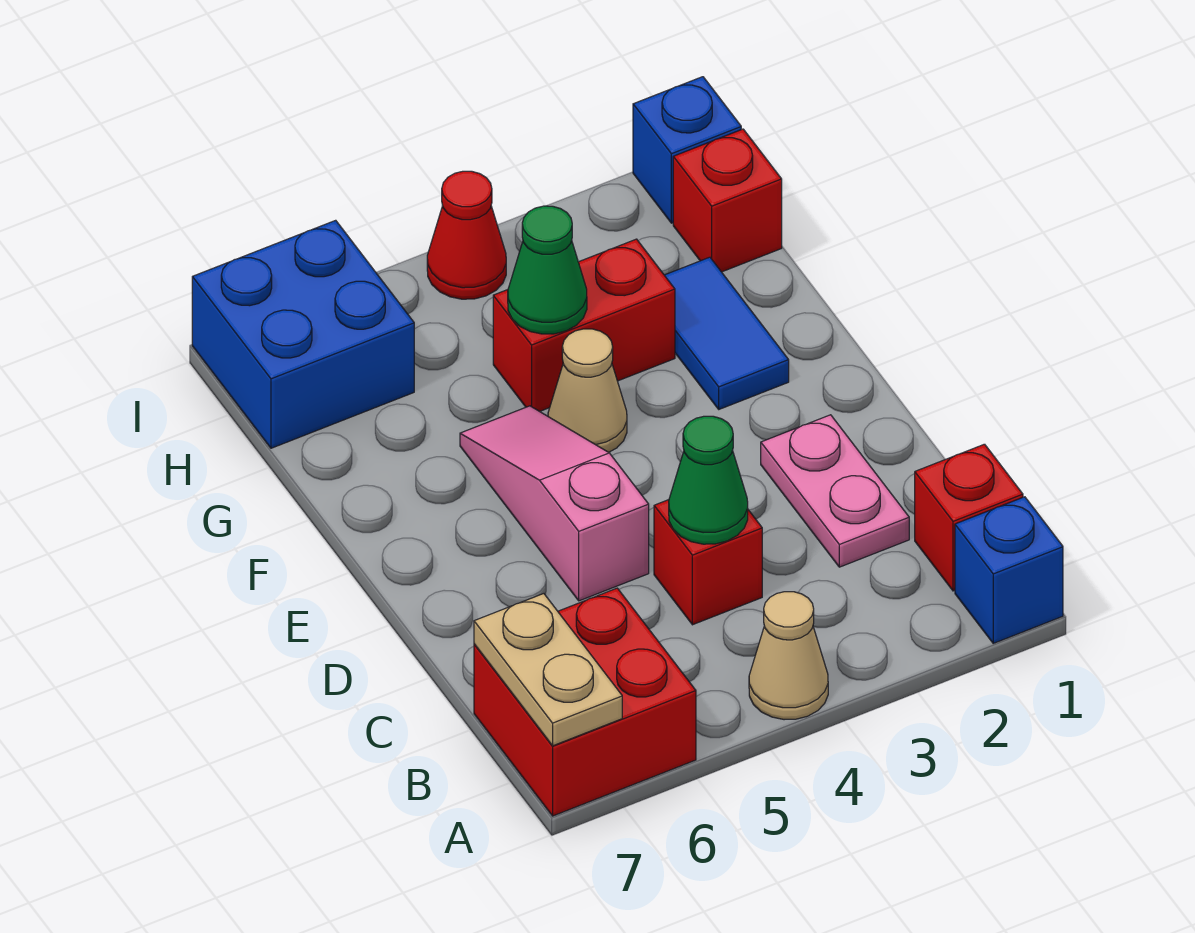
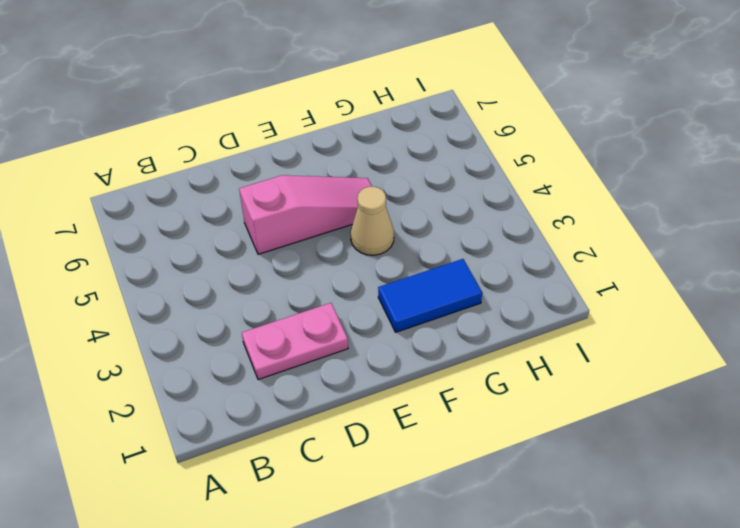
none -> blue brick A1 level 1
none -> tan cone A4 level 1
none -> red brick A6:B7 level 1

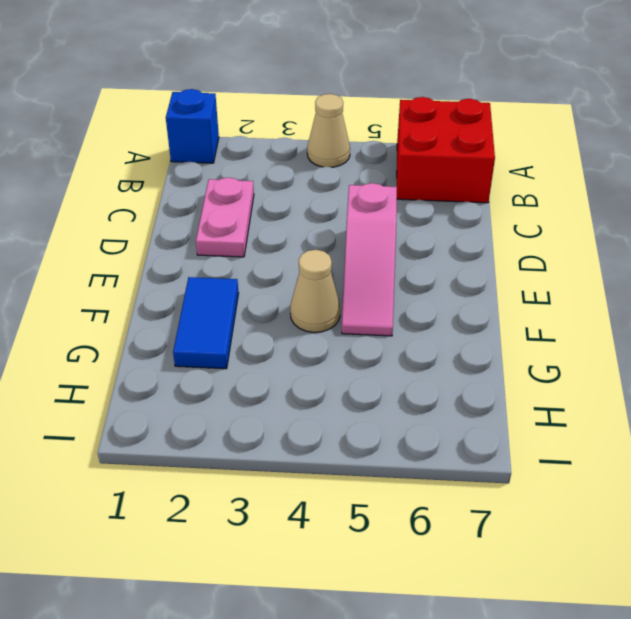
none -> red brick B1 level 1
none -> red brick C4 level 1
none -> red brick G3:G4 level 1

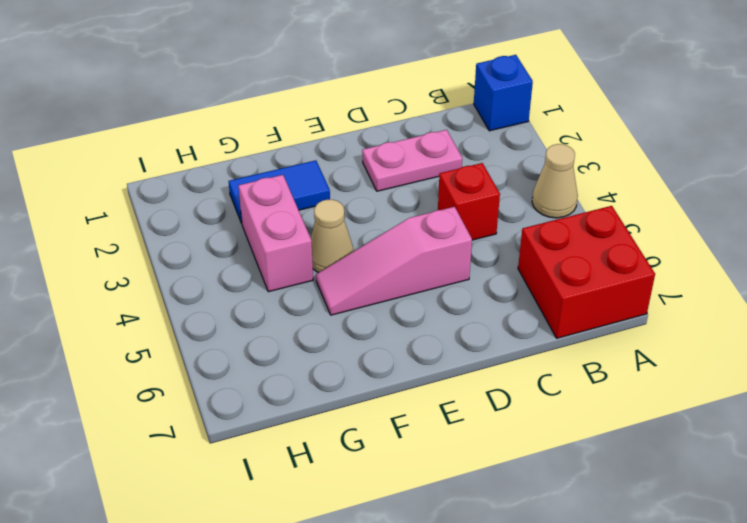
pink brick G3:G4 level 1 -> red brick G3:G4 level 1
none -> red brick B1 level 1
none -> red brick H1 level 1
none -> blue brick H6:I7 level 1

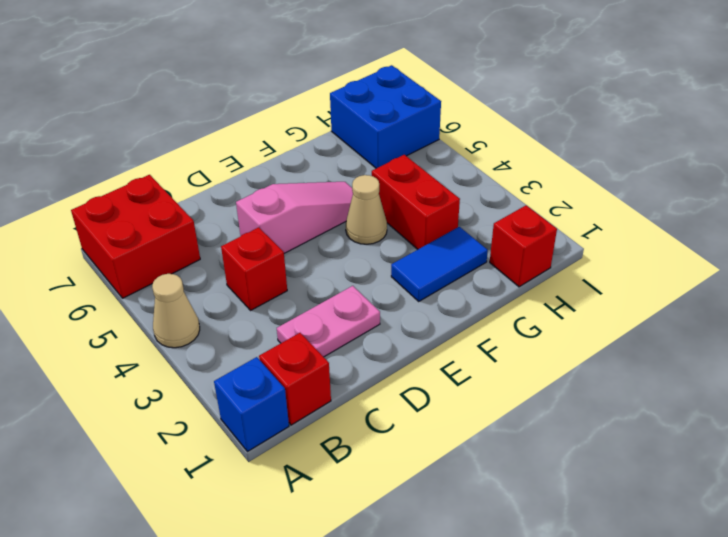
none -> blue brick I1 level 1
none -> red cone I4 level 1
none -> tan plate A7:B7 level 2

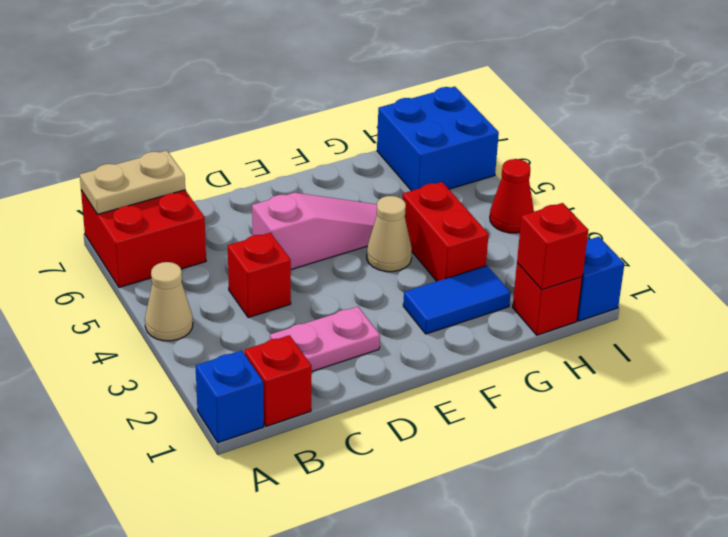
red brick H1 level 2 -> none
none -> green cone C4 level 2
none -> green cone G4 level 2

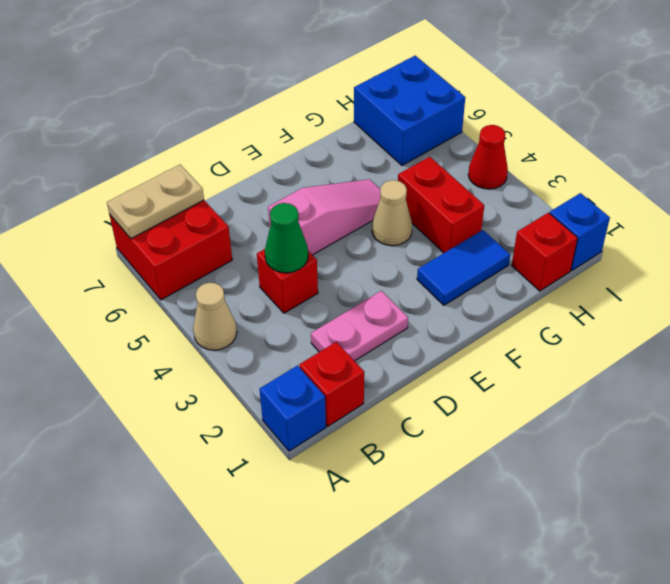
none -> green cone G4 level 2

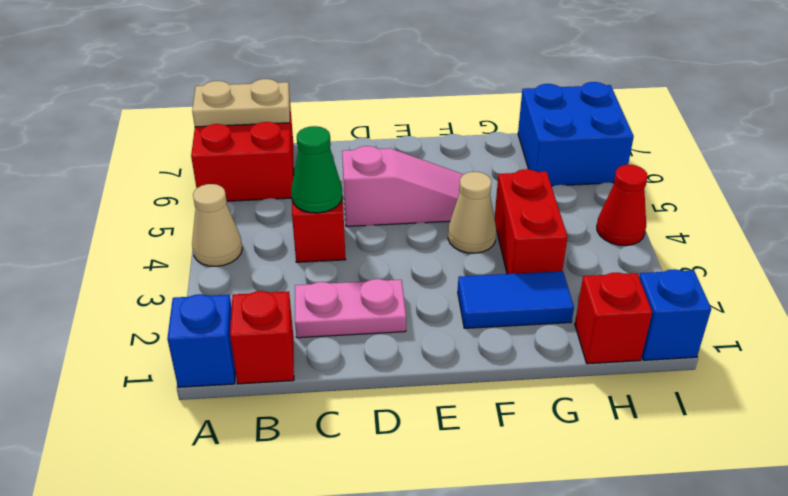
none -> green cone G4 level 2

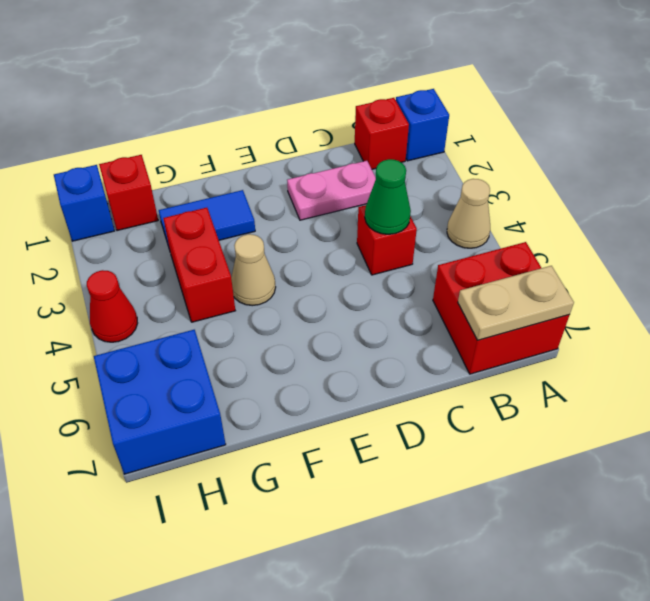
none -> pink slope D5:F5 level 1 top D
none -> green cone G4 level 2

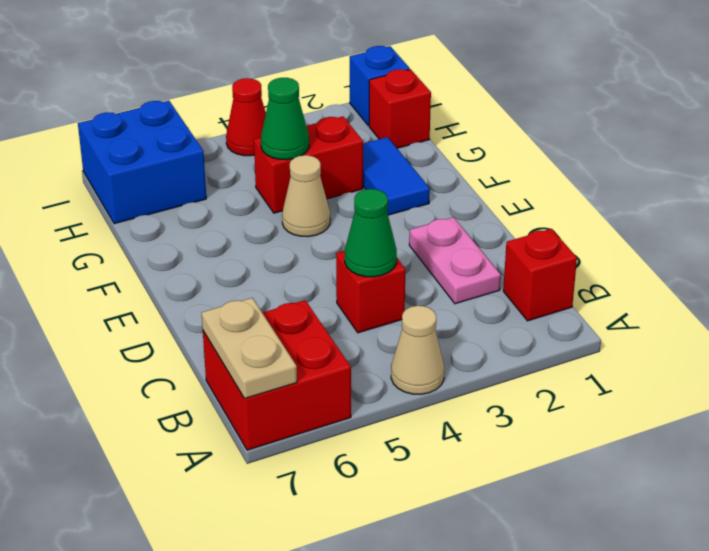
none -> blue brick A1 level 1
none -> pink slope D5:F5 level 1 top D

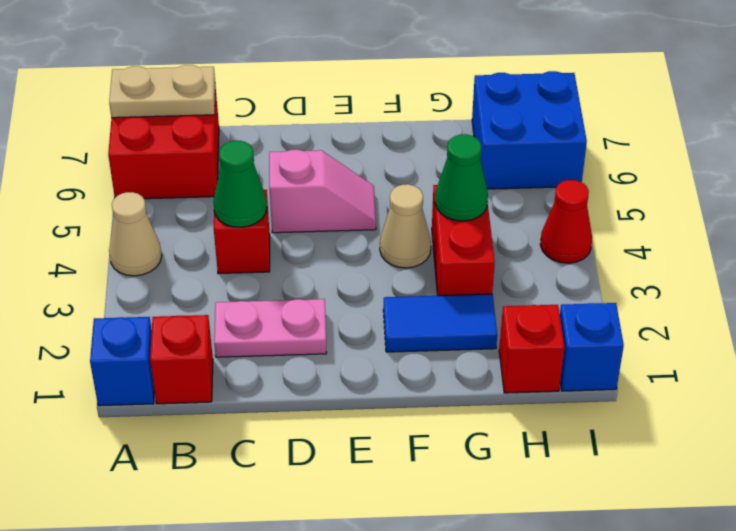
pink slope D5:E5 level 1 top D -> pink slope D5:F5 level 1 top D

